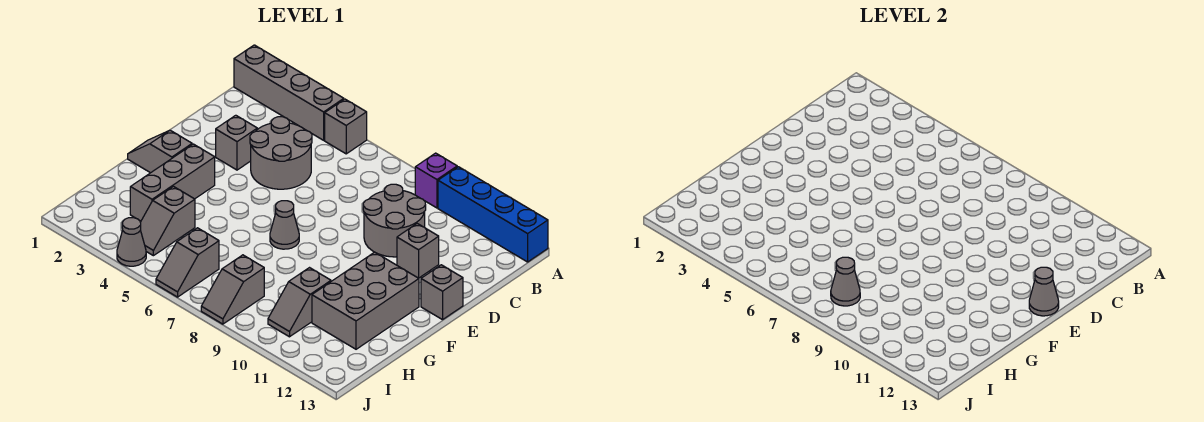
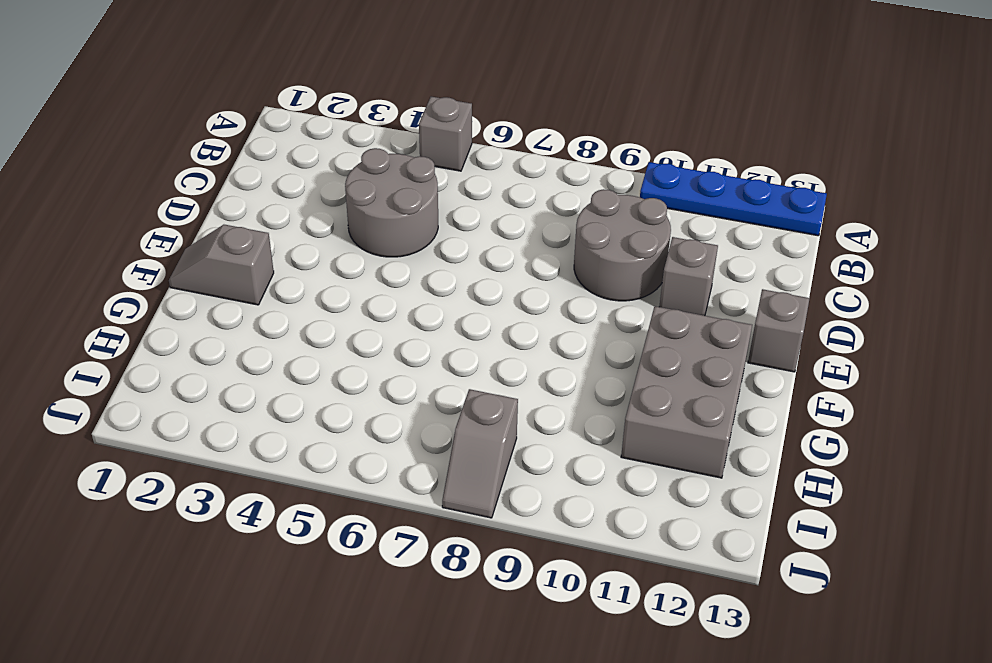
blue plate A10:A13 level 1 -> blue brick A10:A13 level 1
none -> grey brick A1:A4 level 1
none -> purple brick A9 level 1
none -> grey brick D3 level 1

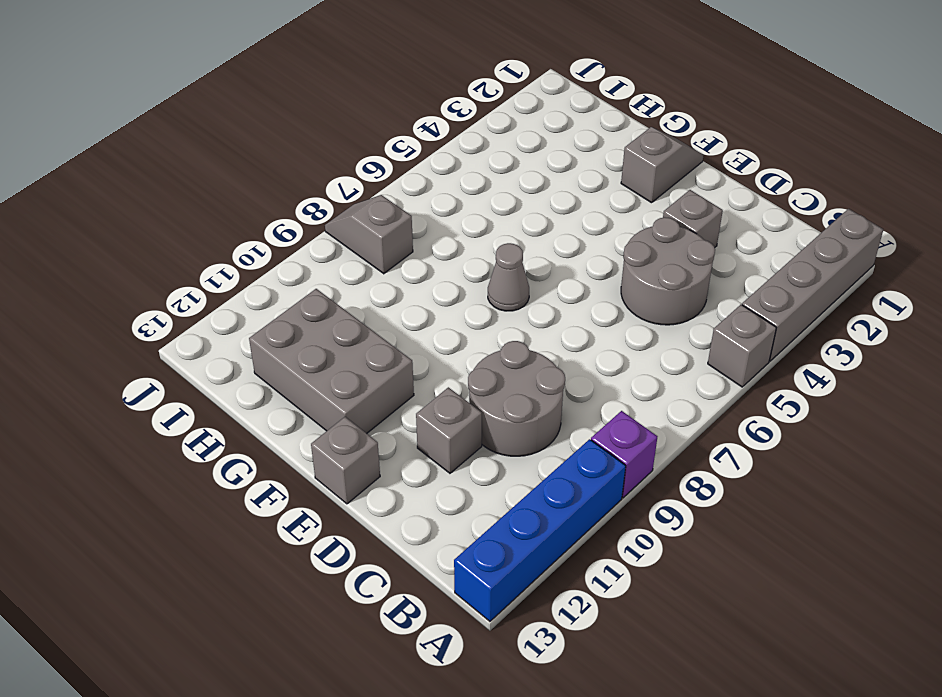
none -> grey brick F3:H3 level 1
none -> grey slope H4:I4 level 1 top H
none -> grey slope H10:I10 level 1 top H

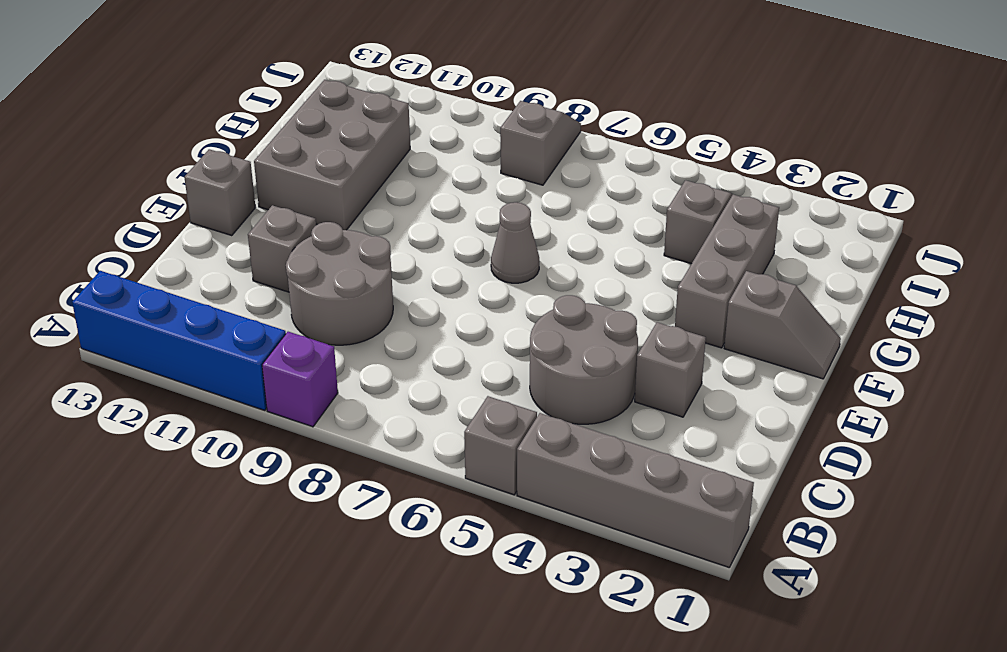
none -> grey slope H10:I10 level 1 top H
none -> grey slope I6:J6 level 1 top I
none -> grey cone J4 level 1

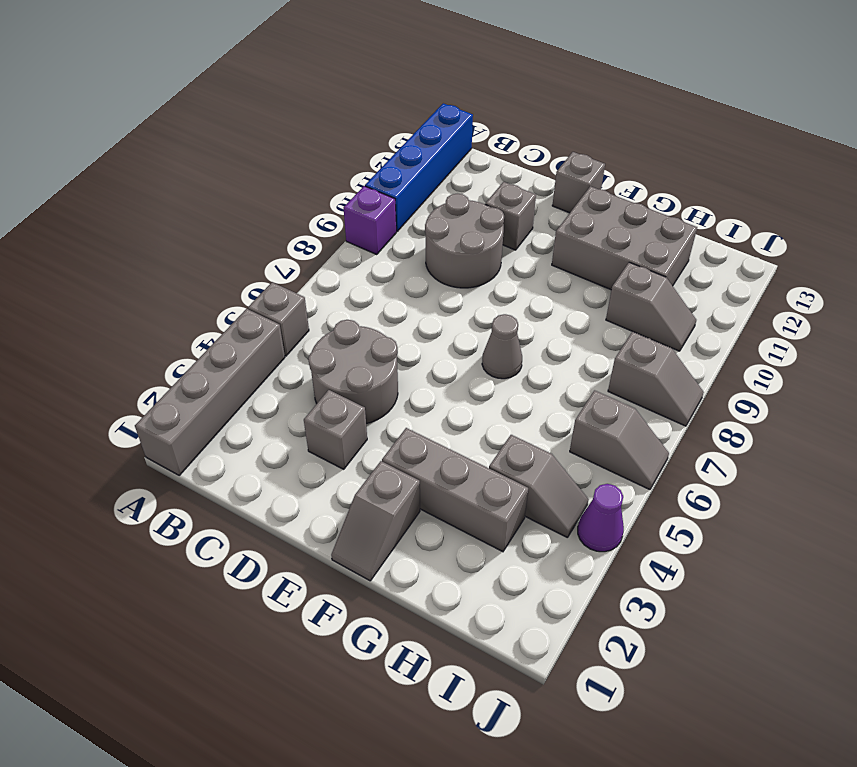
purple cone J4 level 1 -> grey cone J4 level 1
none -> grey cone E13 level 2
none -> grey cone I8 level 2

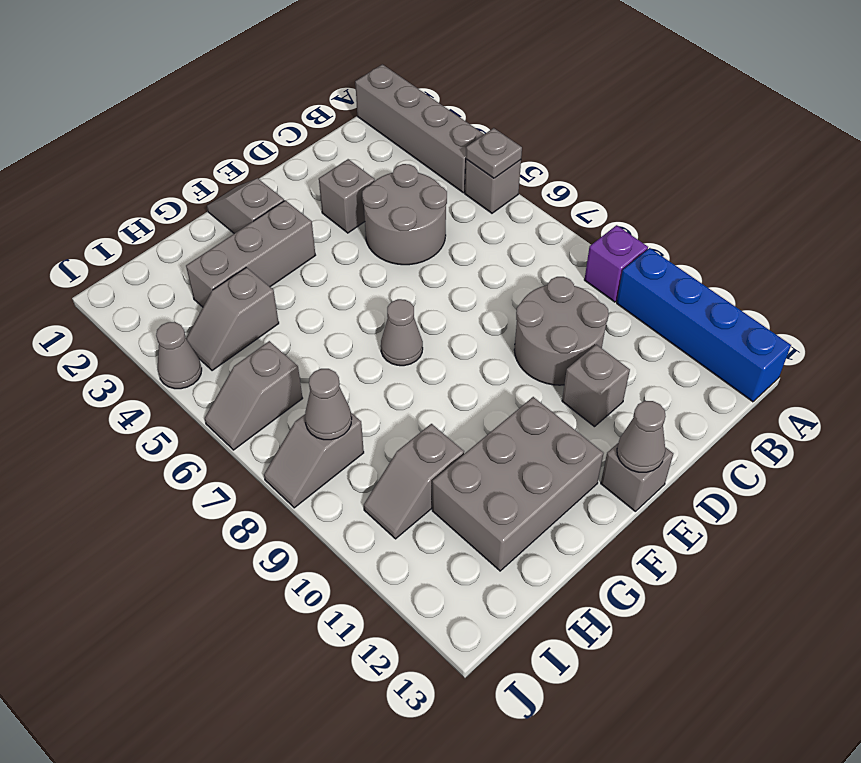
grey plate A5 level 2 -> none

